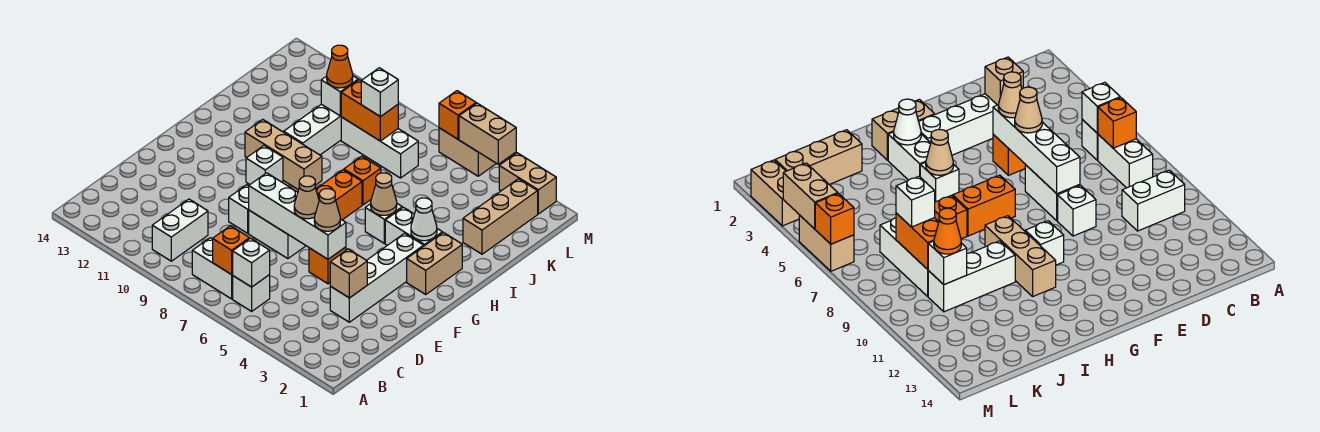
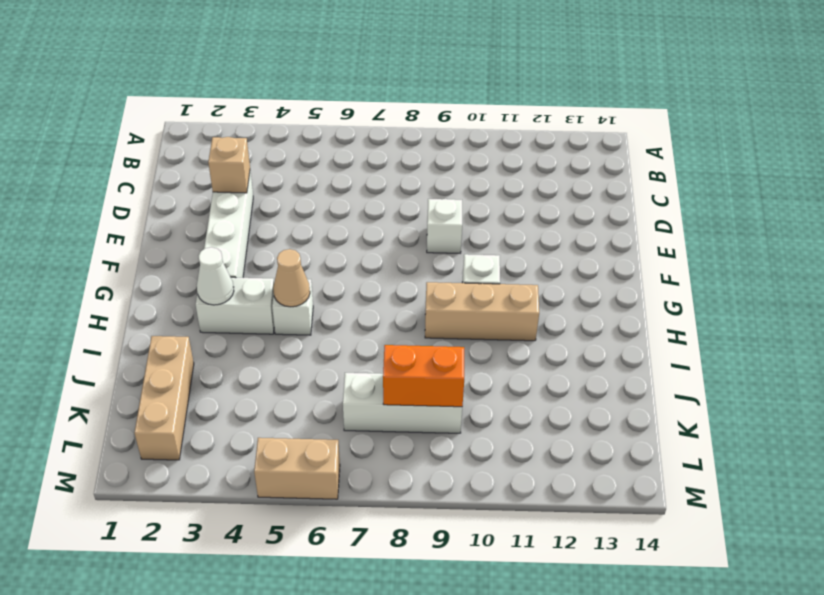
none -> white brick B6 level 1
none -> white brick B7:B8 level 1
none -> white brick B10:C10 level 1
none -> orange brick E5 level 1

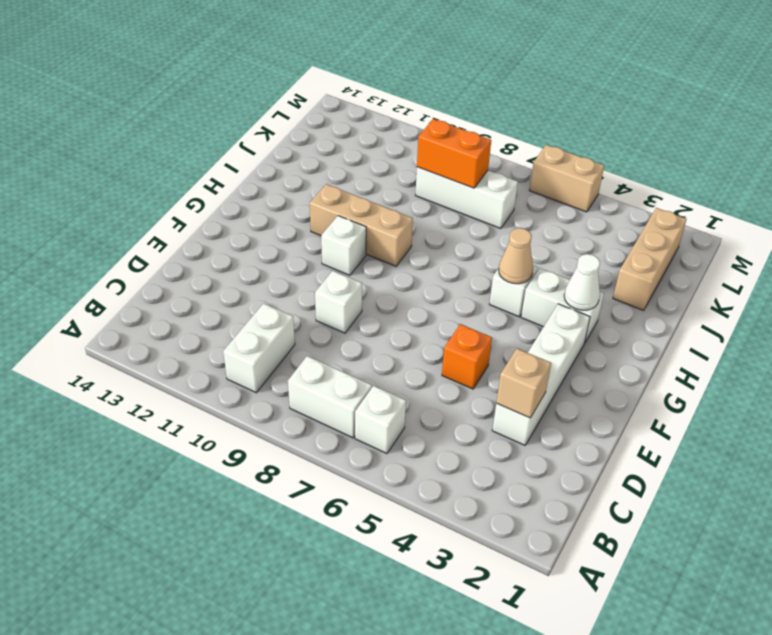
none -> white brick E7:E8 level 1
none -> tan brick G2:H2 level 1
none -> orange brick G7:H7 level 1
none -> orange brick I7 level 1

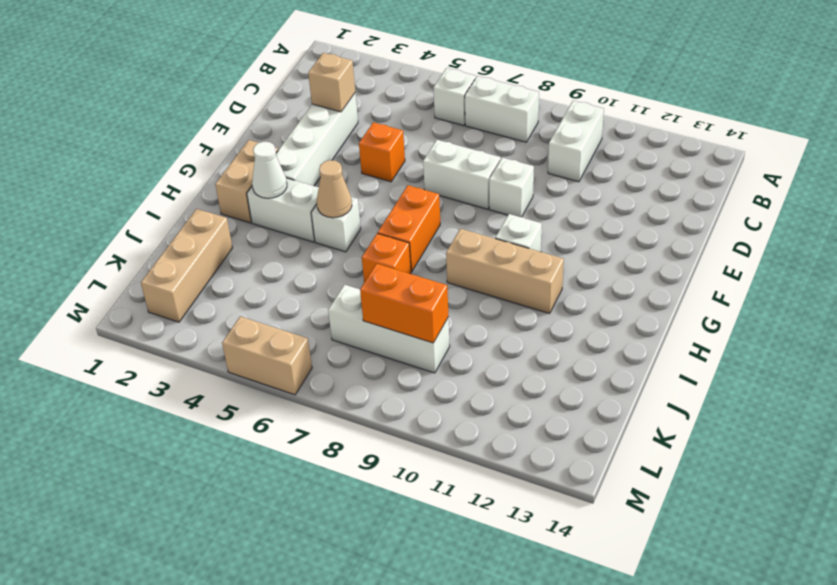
none -> white brick I10:K10 level 1
none -> tan brick M2:M3 level 1
none -> white brick B6 level 2
none -> orange brick B7 level 2

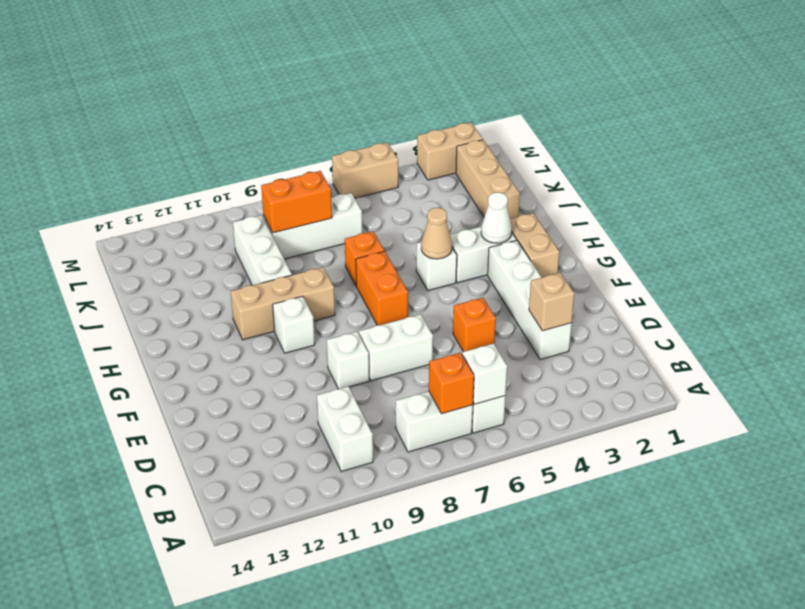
none -> white brick E5:E8 level 2
none -> white brick K10 level 2
none -> tan brick M4:M5 level 2
none -> orange brick M6 level 2

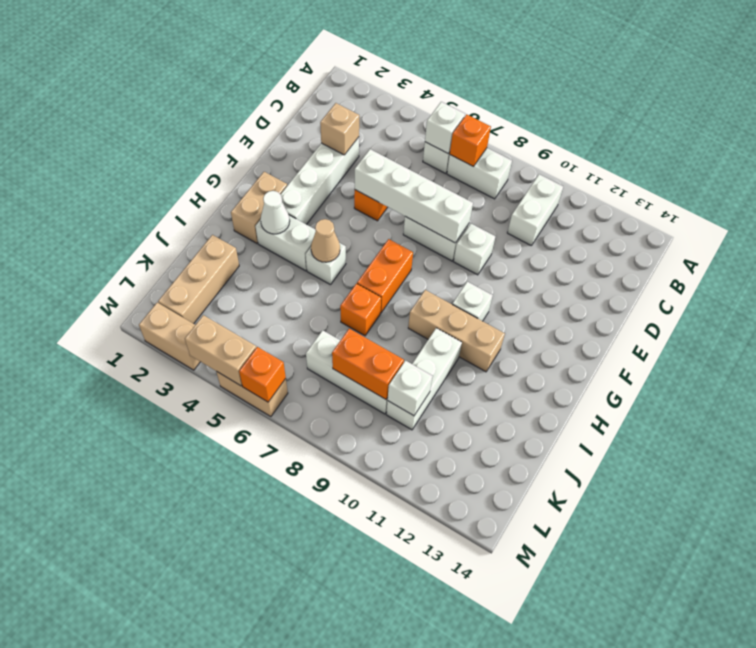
none -> tan cone E5 level 3
none -> tan cone E6 level 3
none -> white brick K8 level 3
none -> orange cone K10 level 3

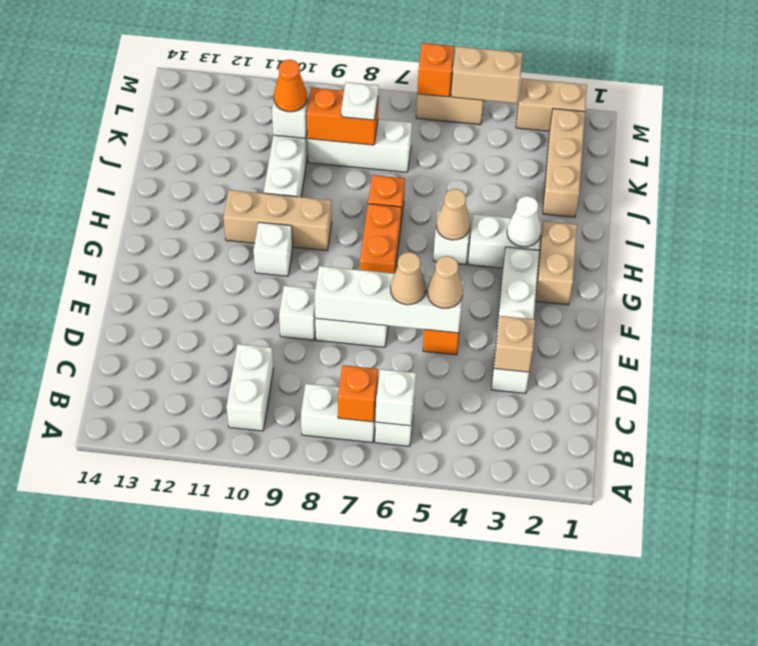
white plate K8 level 3 -> white brick K8 level 3

